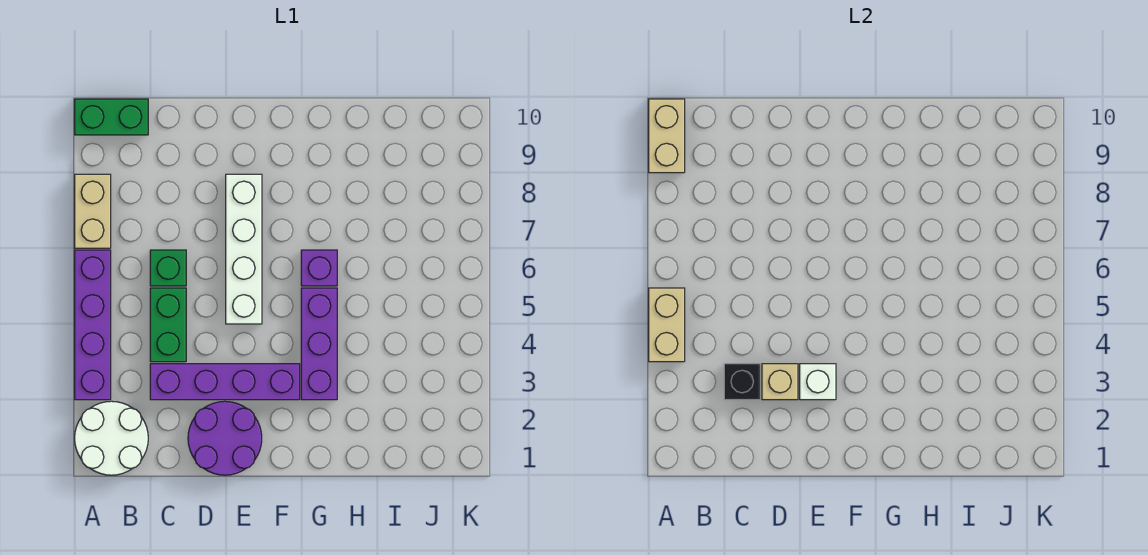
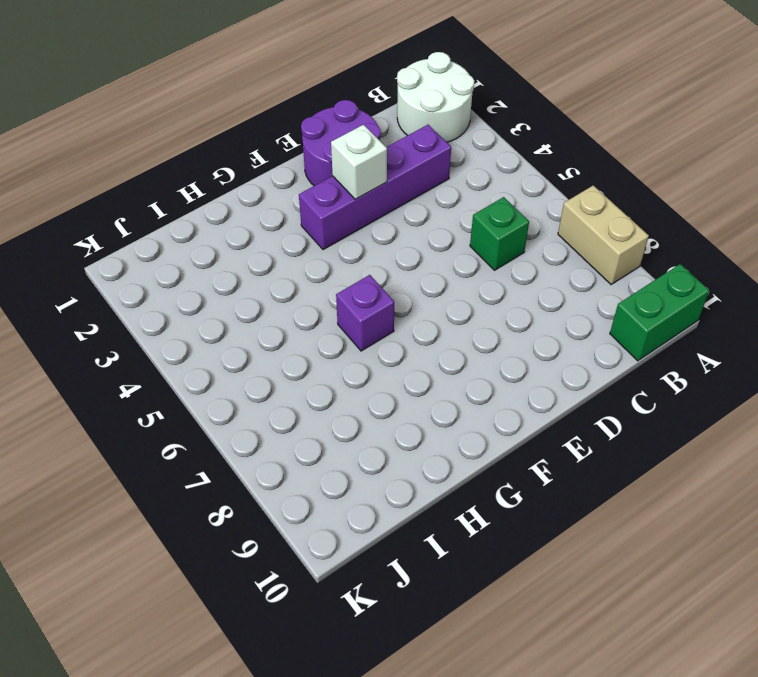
none -> purple brick A3:A6 level 1
none -> green brick C4:C5 level 1
none -> white brick E5:E8 level 1

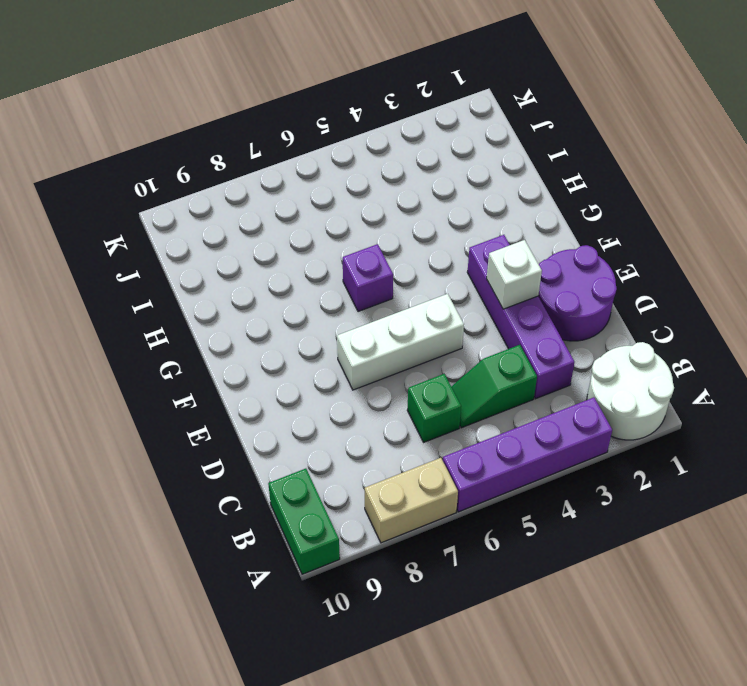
green slope C4:C5 level 1 top 4 -> green brick C4:C5 level 1
white brick E5:E7 level 1 -> white brick E5:E8 level 1
none -> purple brick G3:G5 level 1
none -> tan brick A4:A5 level 2
none -> tan brick A9:A10 level 2

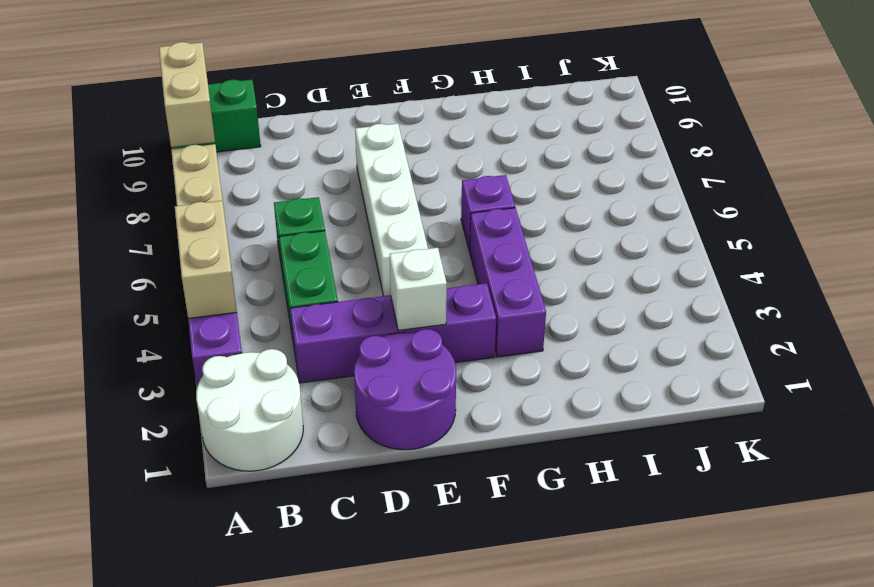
none -> black brick C3 level 2
none -> tan brick D3 level 2

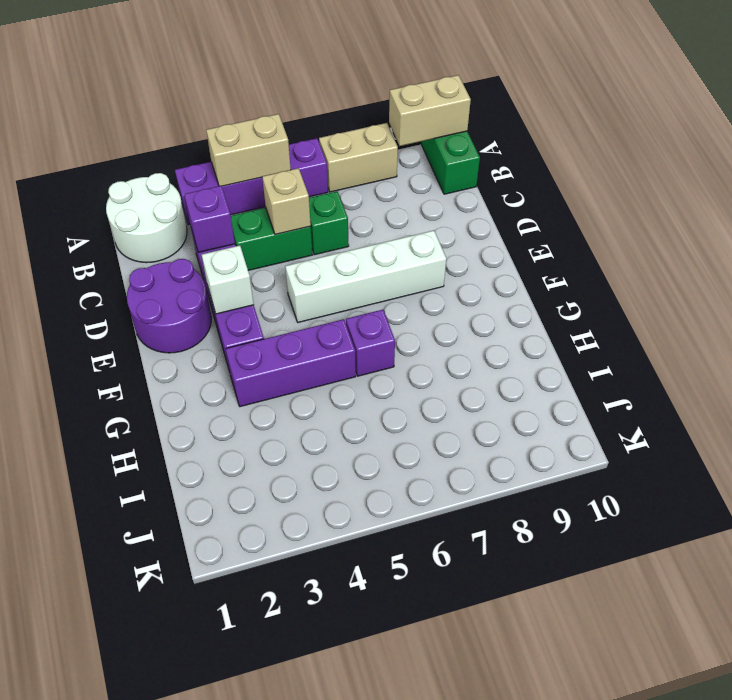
purple brick C3 level 2 -> black brick C3 level 2
tan brick C5 level 2 -> tan brick D3 level 2

